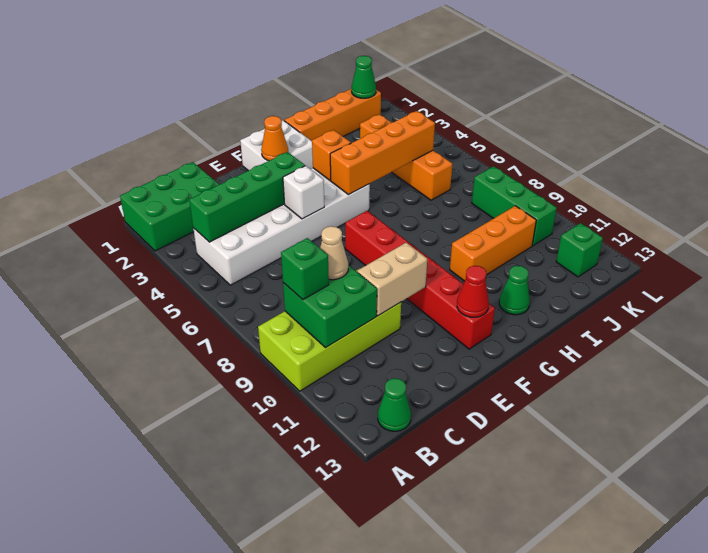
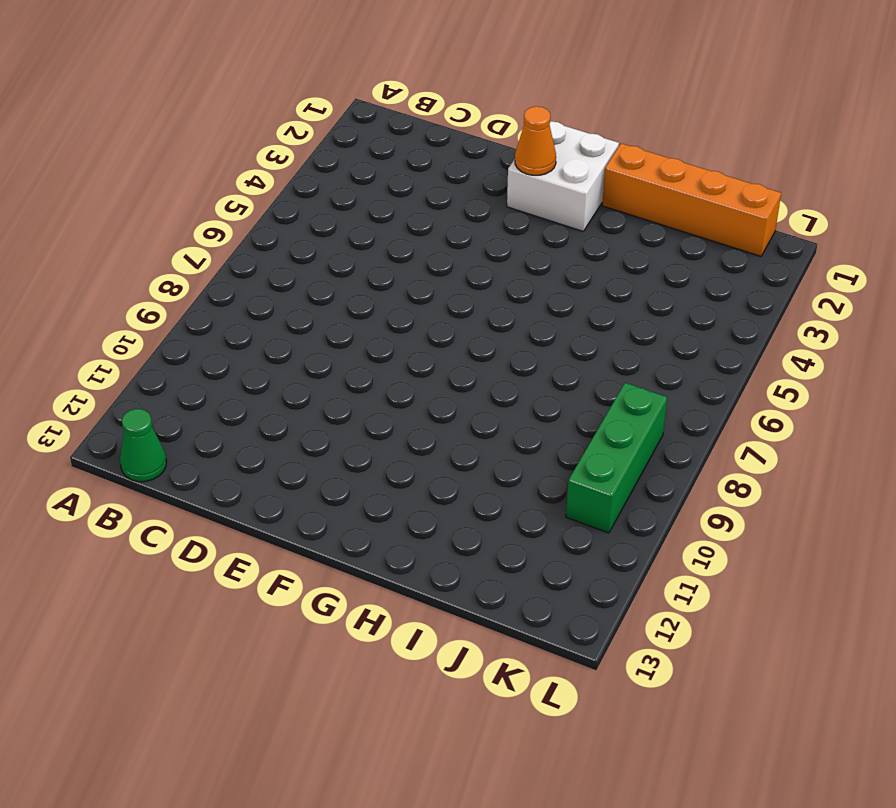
none -> green brick A1:C2 level 1
none -> lime brick A9:D10 level 1
none -> white brick B4:G5 level 1

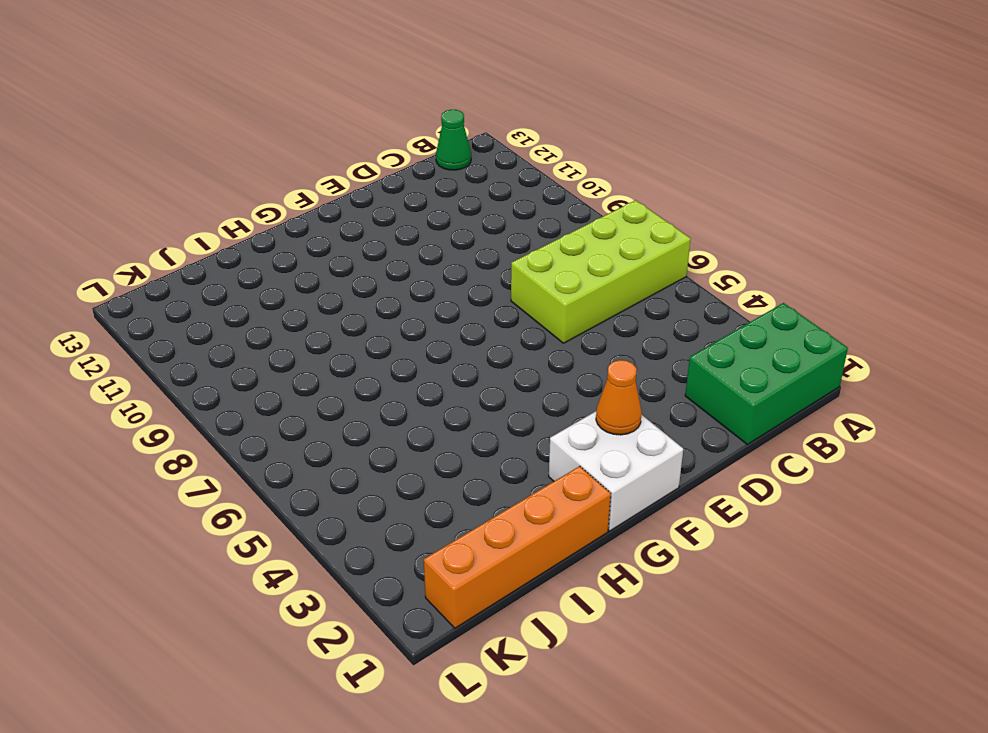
lime brick A6:D7 level 1 -> lime brick A9:D10 level 1
none -> white brick B4:G5 level 1
none -> red brick F7:F12 level 1
none -> orange brick H10:J10 level 1

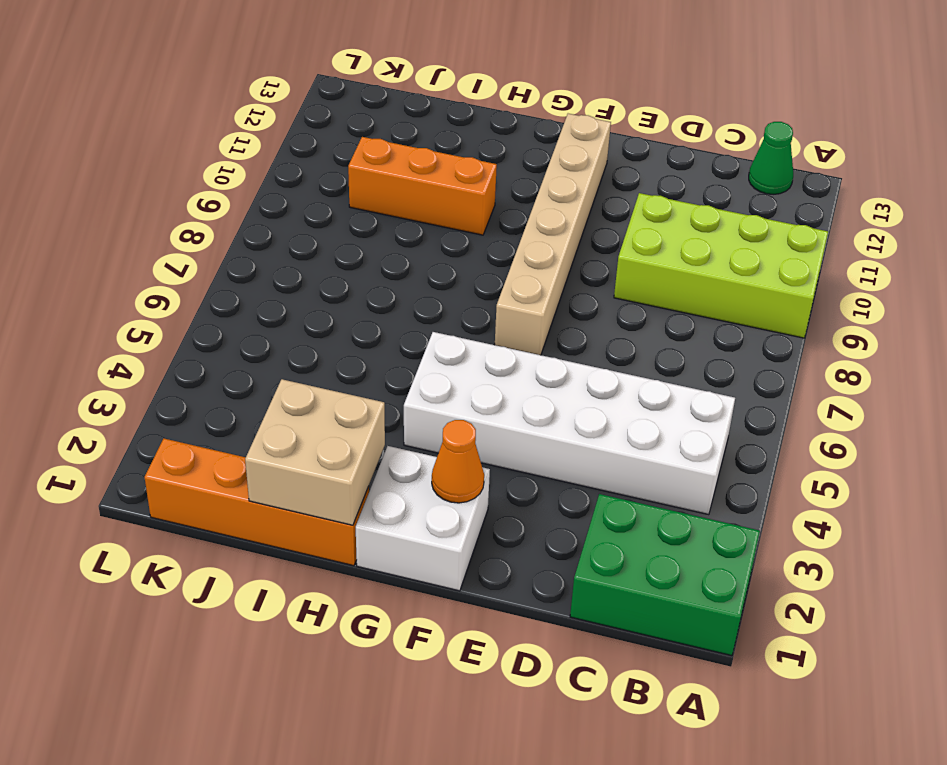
tan brick F7:F12 level 1 -> red brick F7:F12 level 1
tan brick H1:I2 level 2 -> none
none -> green cone H12 level 1
none -> orange brick J3:J6 level 1
none -> green brick K8:K10 level 1

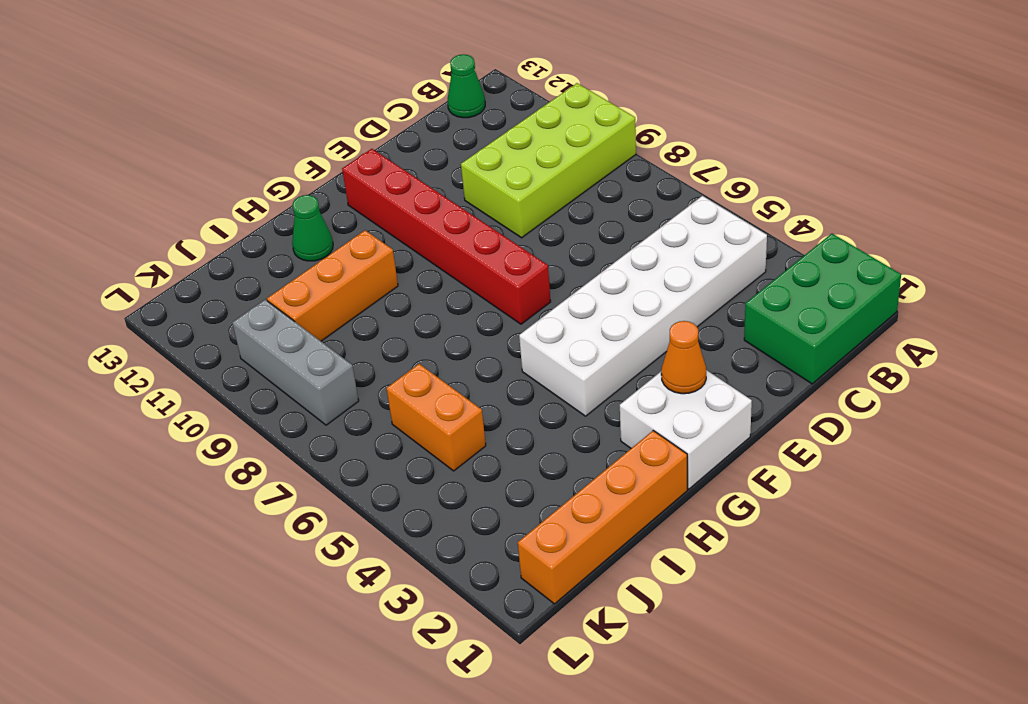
orange brick J5:J6 level 1 -> orange brick J3:J6 level 1
grey brick K8:K10 level 1 -> green brick K8:K10 level 1
none -> green brick K12 level 1
none -> green brick B4:E4 level 2
none -> green brick B9:C10 level 2

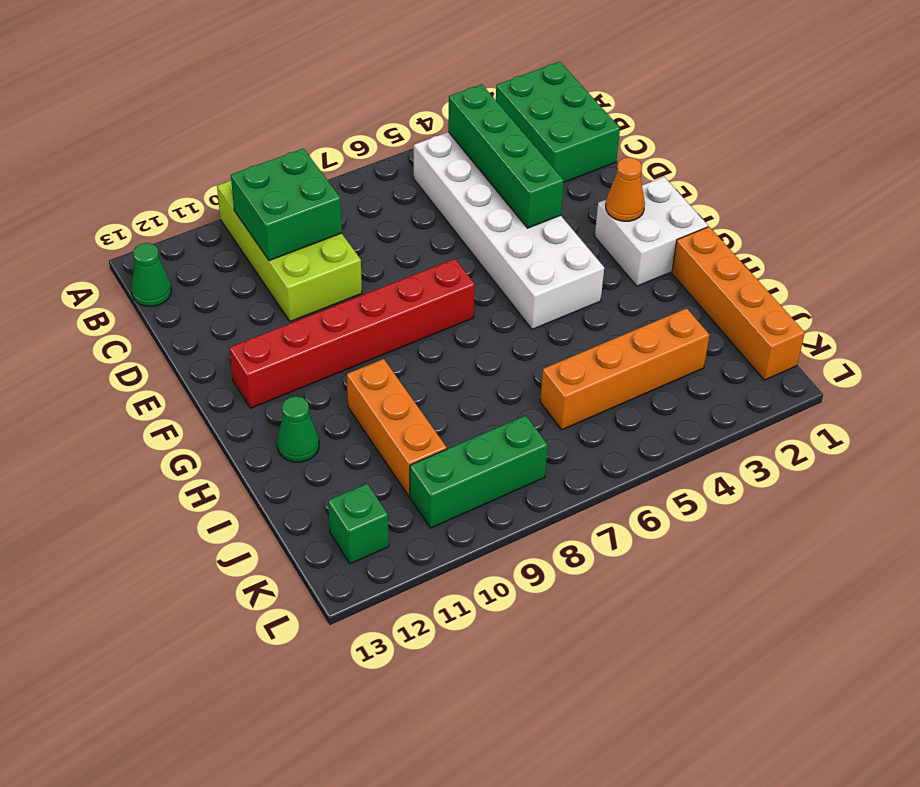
none -> tan brick D10:E10 level 2
none -> white brick E5 level 2
none -> red cone F12 level 2

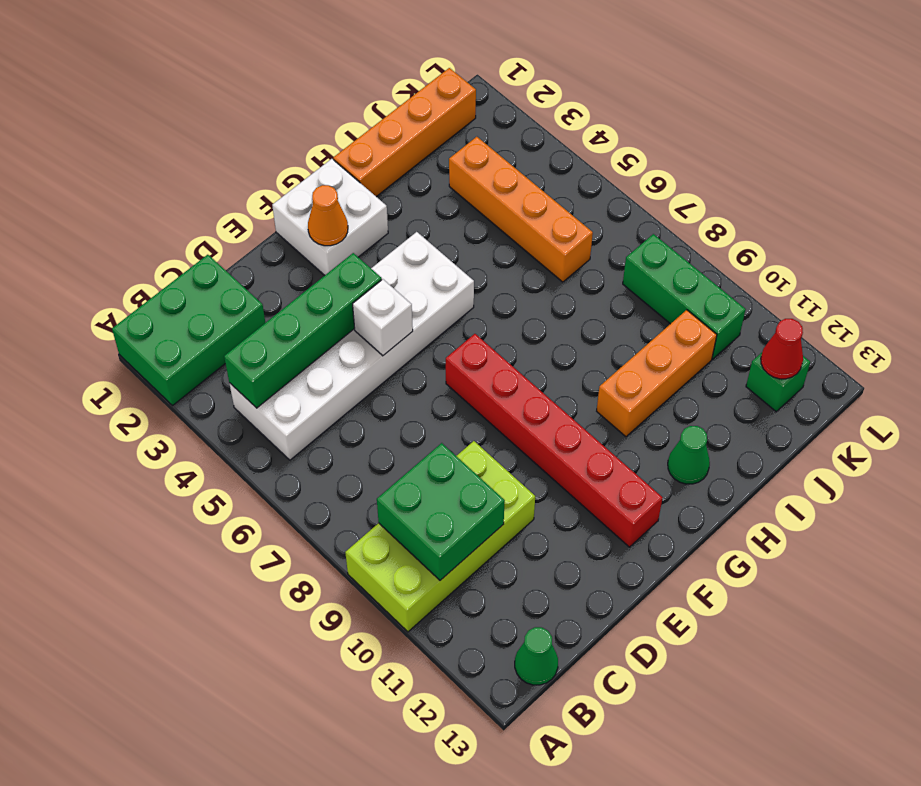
red cone K12 level 2 -> red cone F12 level 2
none -> tan brick D10:E10 level 2
none -> orange brick G4 level 2
none -> orange brick G5:J5 level 2

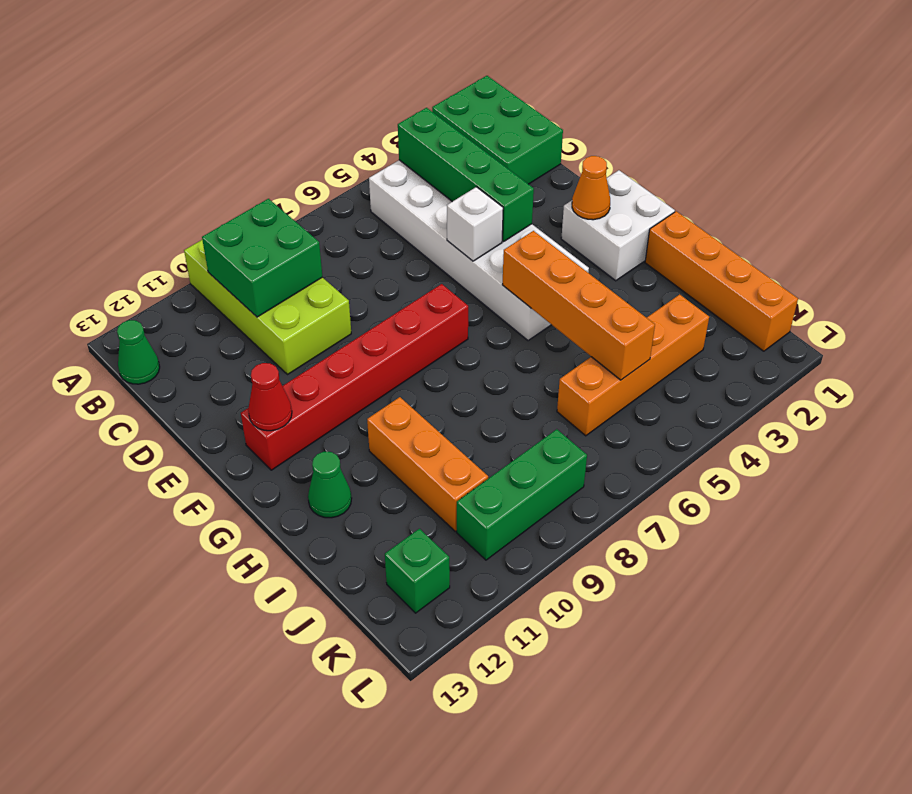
none -> tan brick D10:E10 level 2
none -> orange brick G4 level 2
none -> green cone K1 level 2

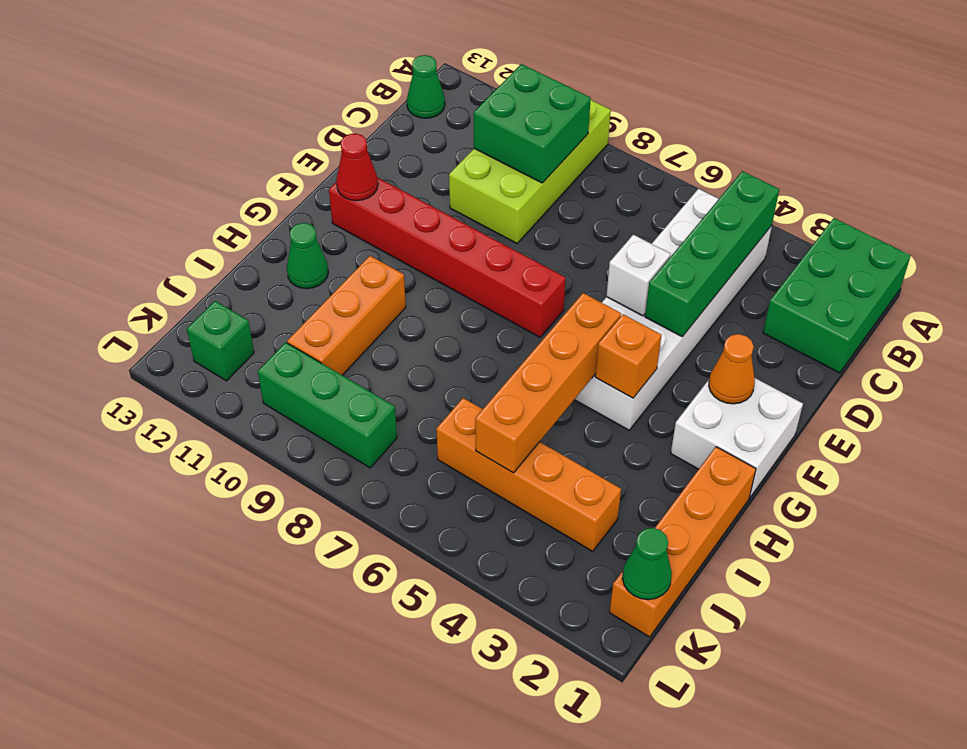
none -> tan brick D10:E10 level 2
none -> green brick B9 level 3
none -> tan cone C9 level 3

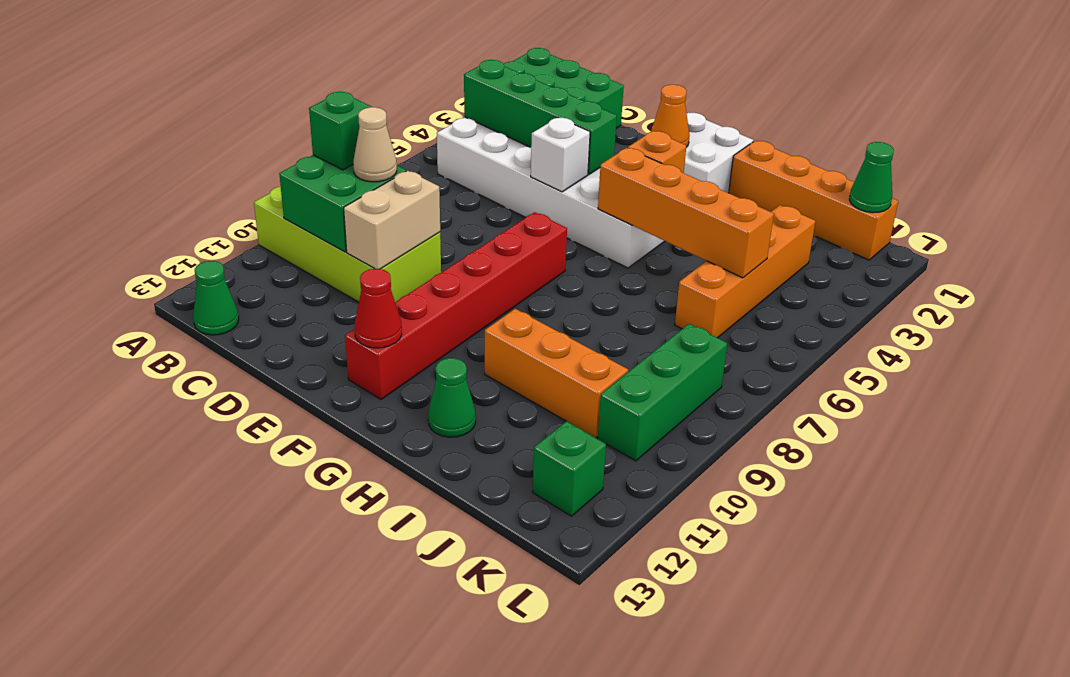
tan brick D9:D10 level 2 -> tan brick D10:E10 level 2

